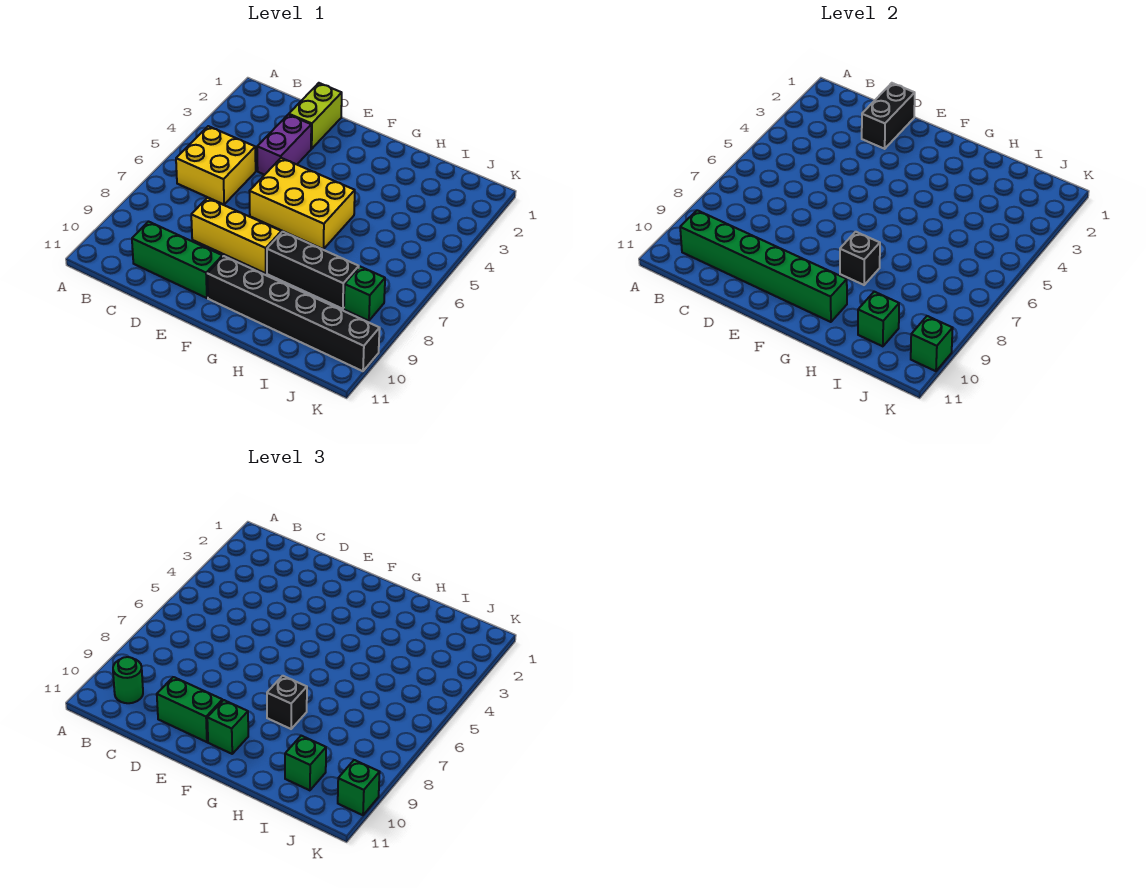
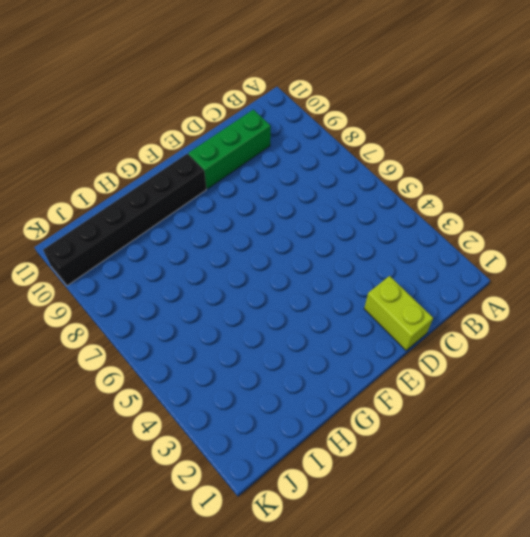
none -> yellow brick B5:C6 level 1
none -> purple brick D3:D4 level 1
none -> yellow brick D8:F8 level 1

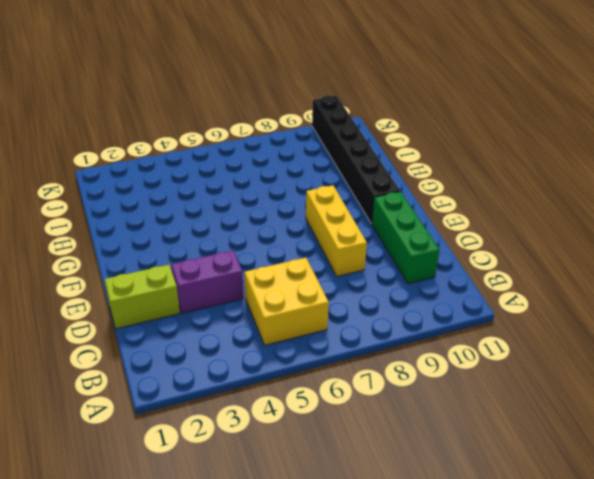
none -> yellow brick E5:G6 level 1
none -> black brick G8:I8 level 1
none -> green brick J8 level 1

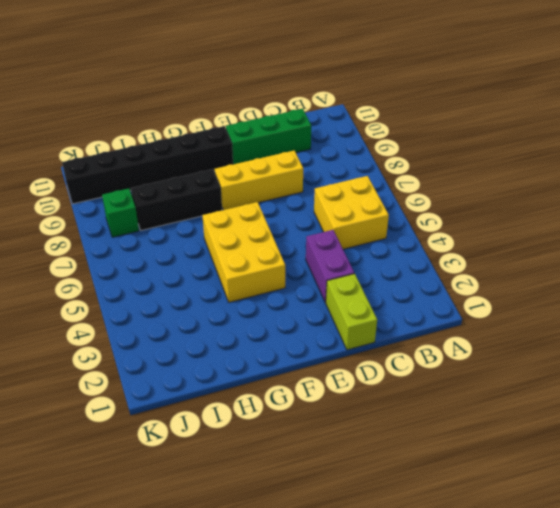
yellow brick F4:G6 level 1 -> yellow brick E5:G6 level 1
none -> green brick B10:G10 level 2
none -> black brick D1:D2 level 2
none -> black brick G8 level 2

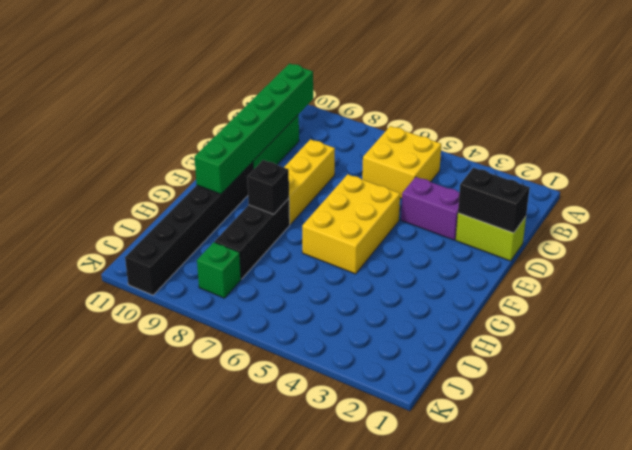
none -> green brick I10 level 2
none -> green brick K10 level 2
none -> green round brick B10 level 3

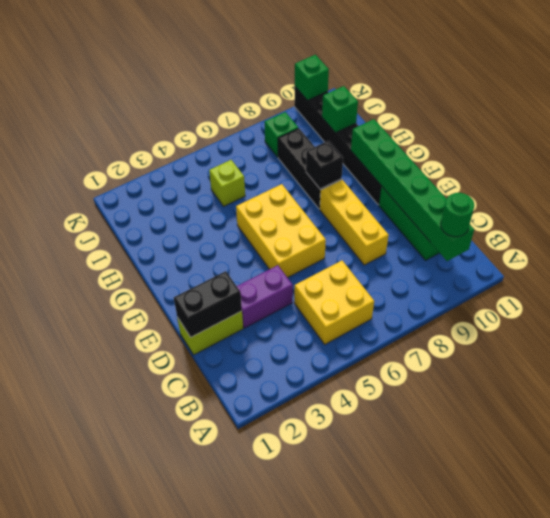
lime brick I5 level 1 -> none
none -> green brick D10:E10 level 3
none -> green brick F10 level 3
none -> black brick G8 level 3

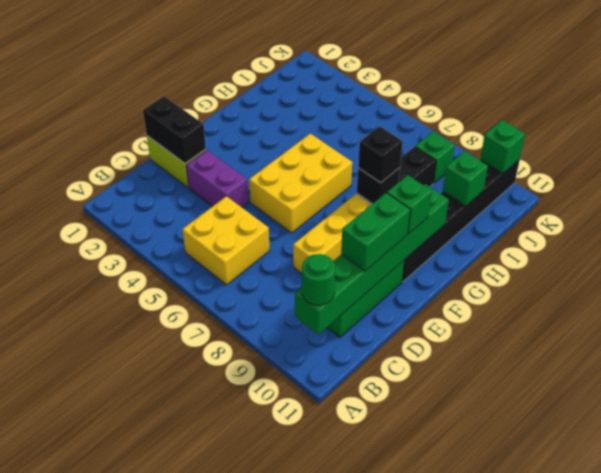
none -> green brick I10 level 3
none -> green brick K10 level 3

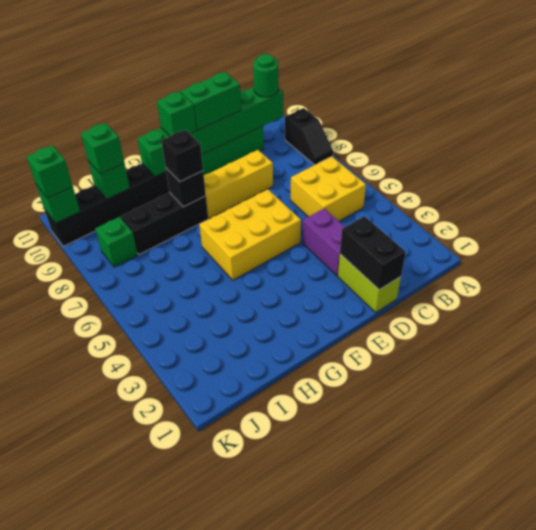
black slope A8:A9 level 1 top 9 -> none

